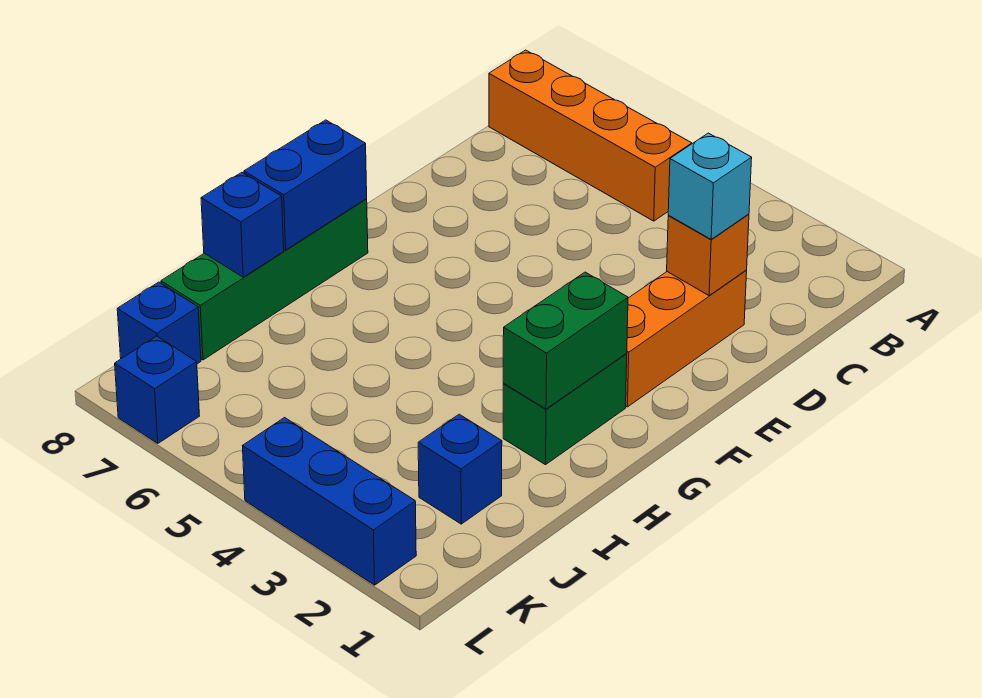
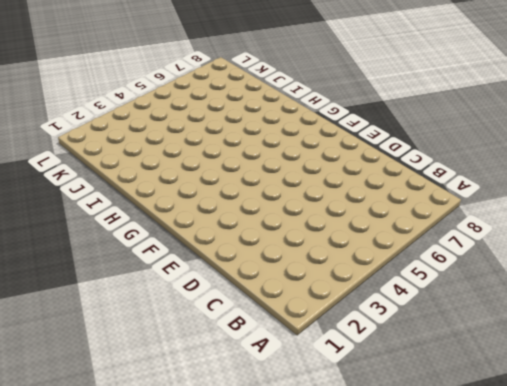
none -> orange brick B5:B8 level 1
none -> orange brick D2:F2 level 1
none -> green brick G2:H2 level 1

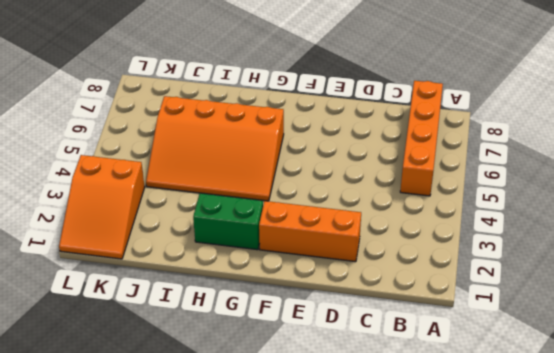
orange slope G4:J6 level 1 top 6 -> none
orange slope K1:L3 level 1 top 3 -> blue brick L2:L4 level 1
none -> green brick G8:J8 level 1
none -> blue brick J2 level 1
none -> blue brick K8 level 1

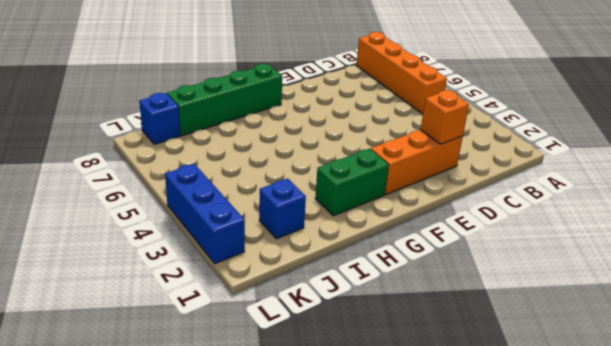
none -> blue brick L7 level 1
none -> green brick G2:H2 level 2
none -> blue brick G8:H8 level 2

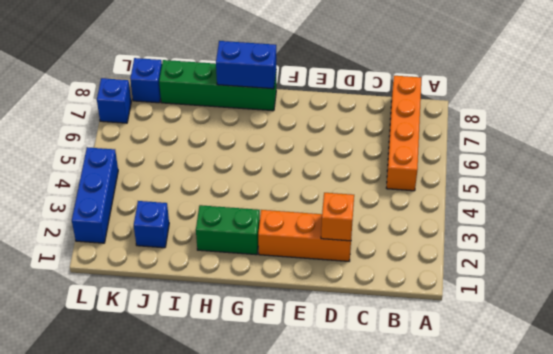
none -> green brick G2:H2 level 2
none -> blue brick I8 level 2
none -> cyan brick D2 level 3

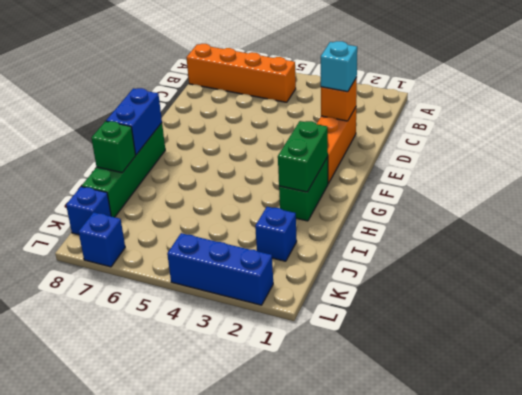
green brick I8 level 2 -> blue brick I8 level 2

